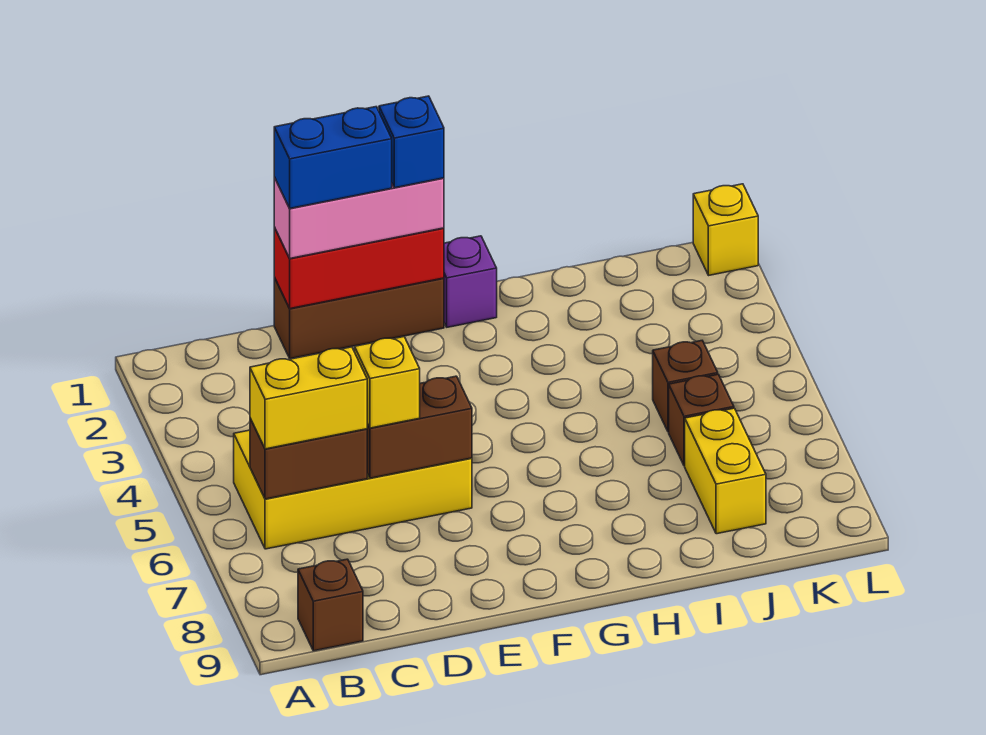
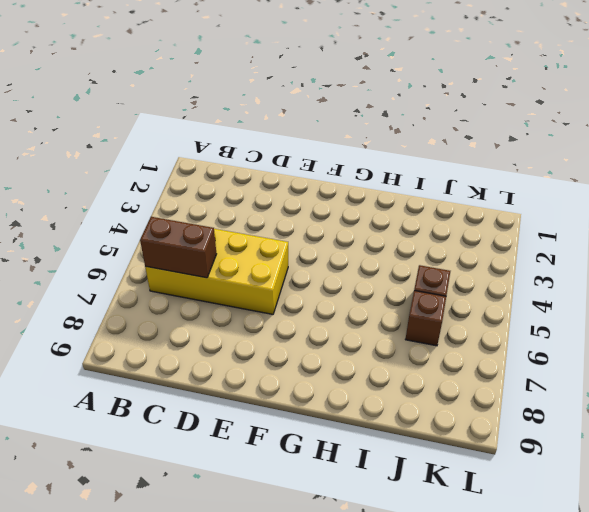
none -> brown brick B9 level 1
none -> brown brick D1:F1 level 1
none -> purple brick G1 level 1

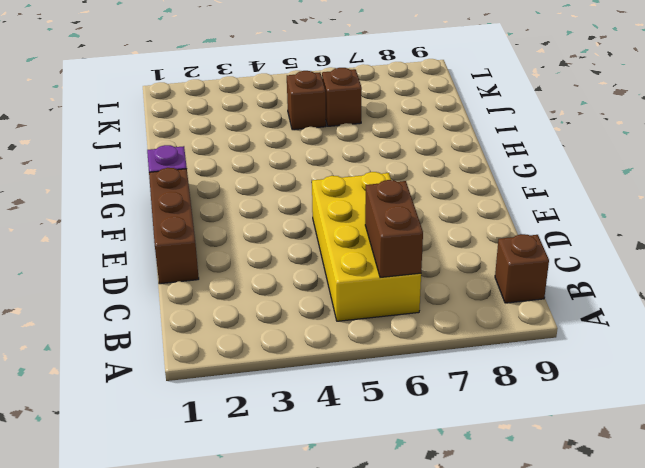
none -> yellow brick J7:J8 level 1
none -> yellow brick L1 level 1
none -> red brick D1:F1 level 2

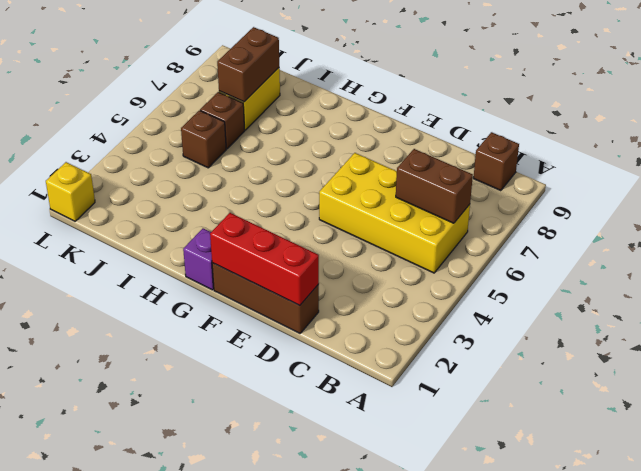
brown brick J7:J8 level 2 -> brown brick D6:E6 level 2
none -> yellow brick B6:C6 level 3
none -> pink brick D1:F1 level 3
none -> yellow brick D6 level 3

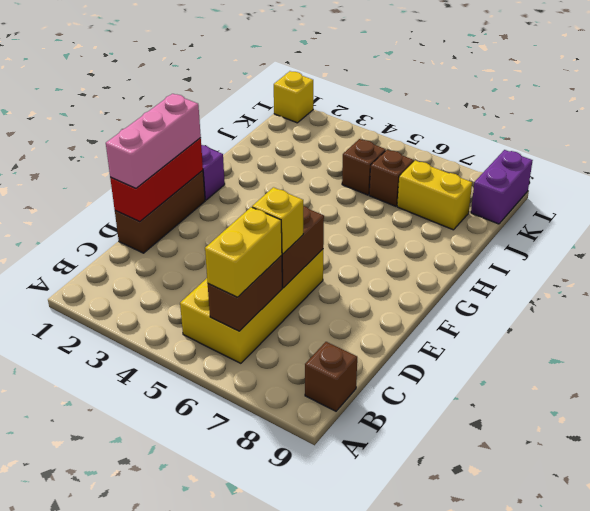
purple brick K9:L9 level 1 -> none
none -> blue brick D1:E1 level 4
none -> blue brick F1 level 4

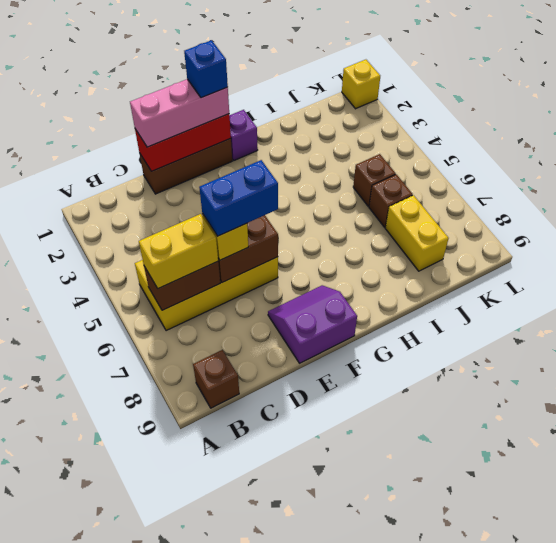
blue brick D6:E6 level 4 -> blue brick D1:E1 level 4
purple slope E8:F9 level 1 top 9 -> none

